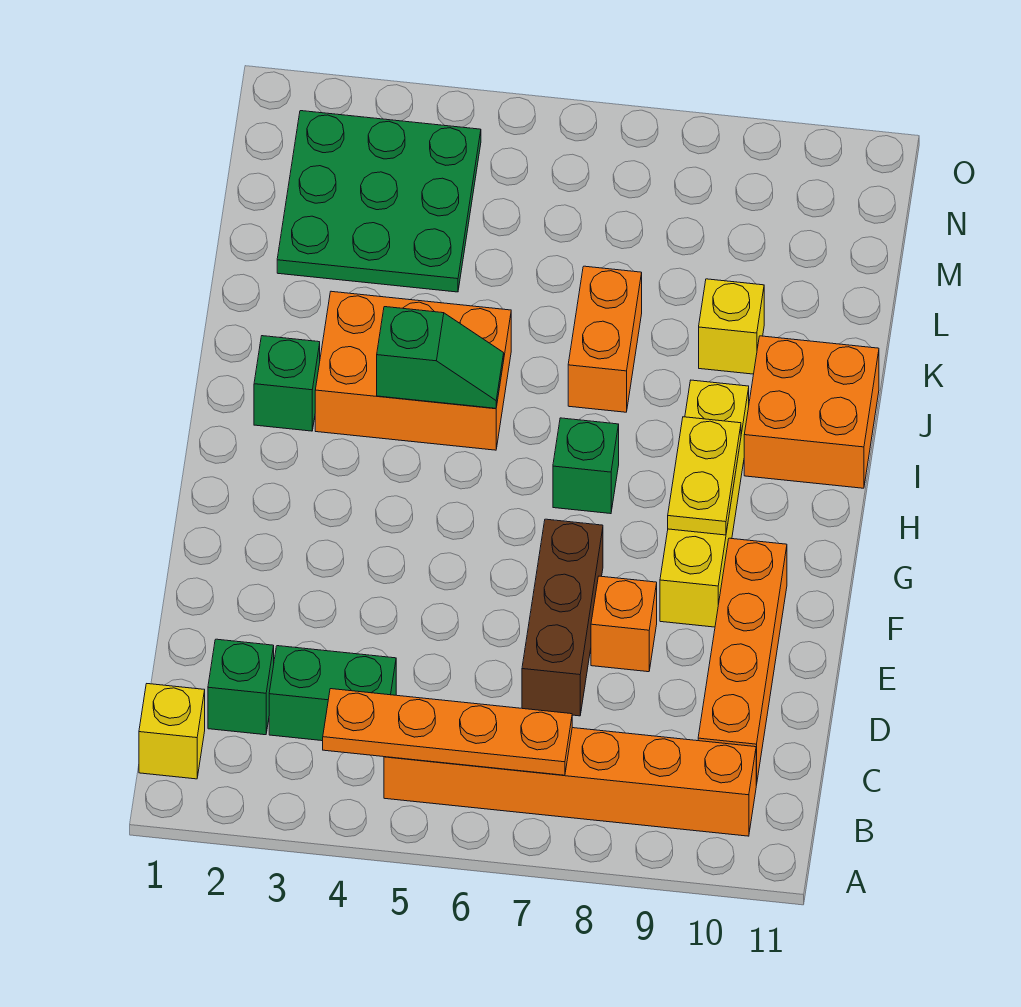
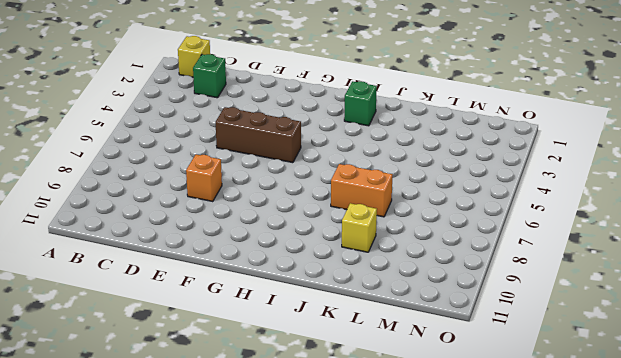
brown brick E5:G5 level 1 -> brown brick D7:F7 level 1
none -> orange brick B5:B10 level 1
none -> green brick C3:C4 level 1
none -> orange brick C10:F10 level 1

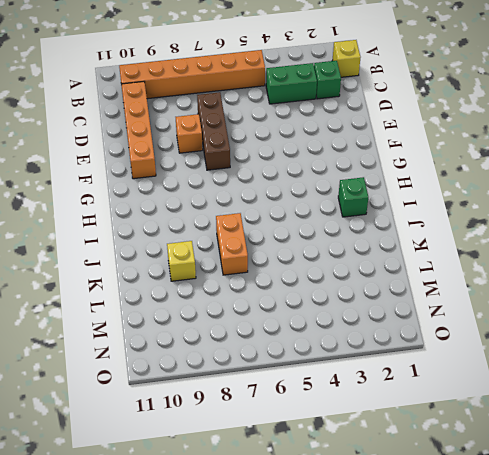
none -> yellow brick F9:I9 level 1
none -> green brick H7 level 1
none -> orange brick I3:J5 level 1

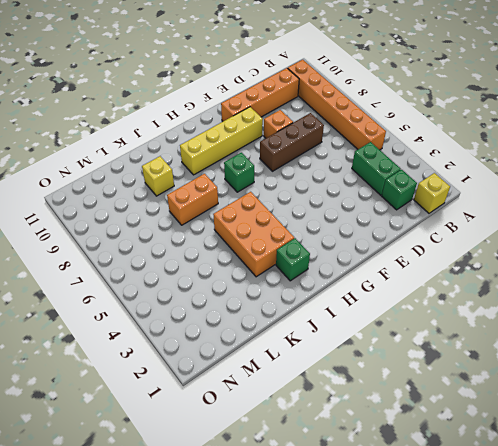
none -> orange brick I10:J11 level 1
none -> green plate L2:N4 level 1
none -> orange plate B4:B7 level 2

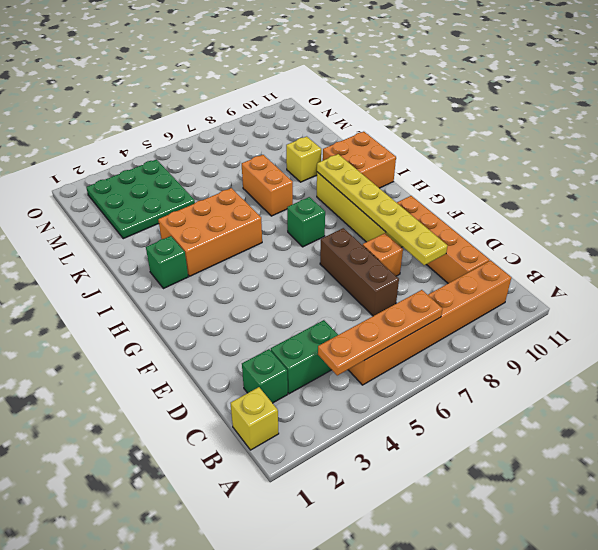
yellow plate D9:I9 level 2 -> yellow plate G9:H9 level 2
none -> green slope I4:I5 level 2 top 4

